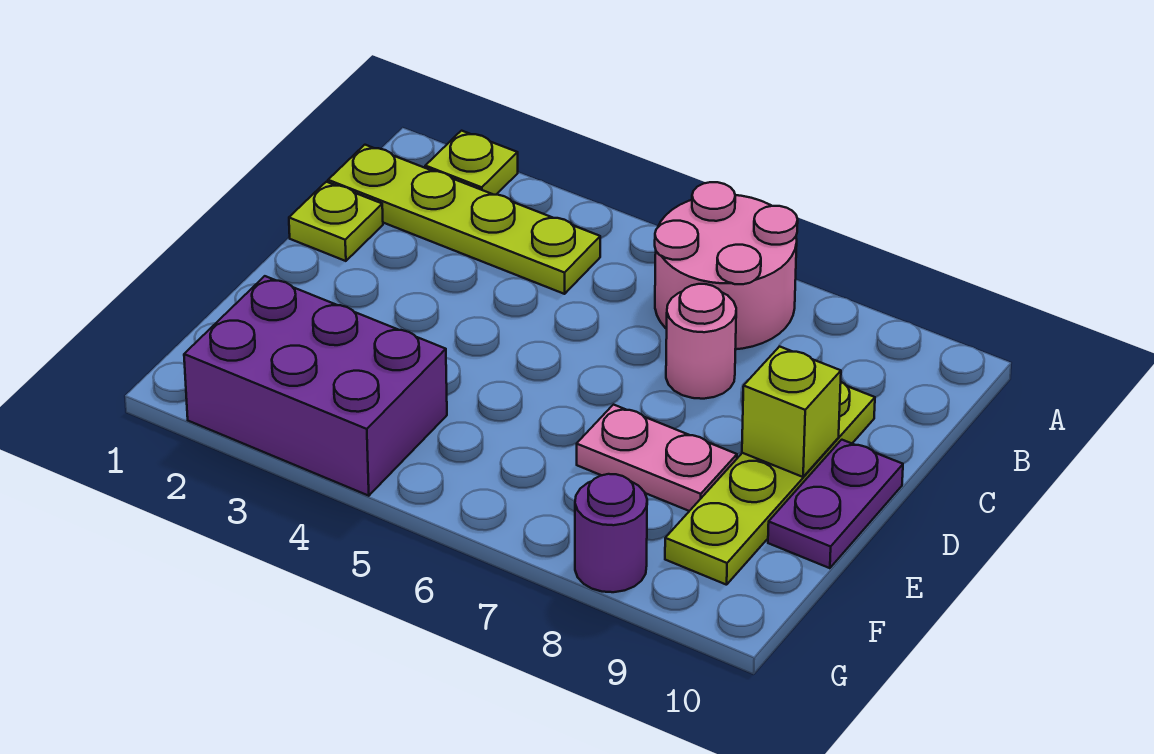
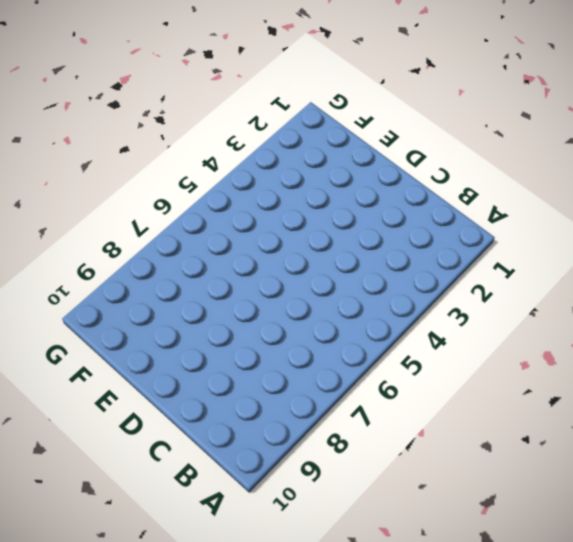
none -> lime plate A2 level 1
none -> pink round brick A6:B7 level 1

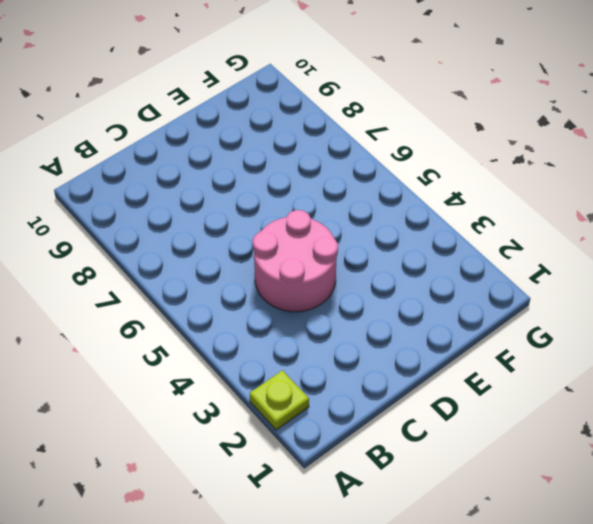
pink round brick C4:D5 level 1 -> pink round brick A6:B7 level 1
none -> lime plate B1:B4 level 1
none -> lime plate C1 level 1

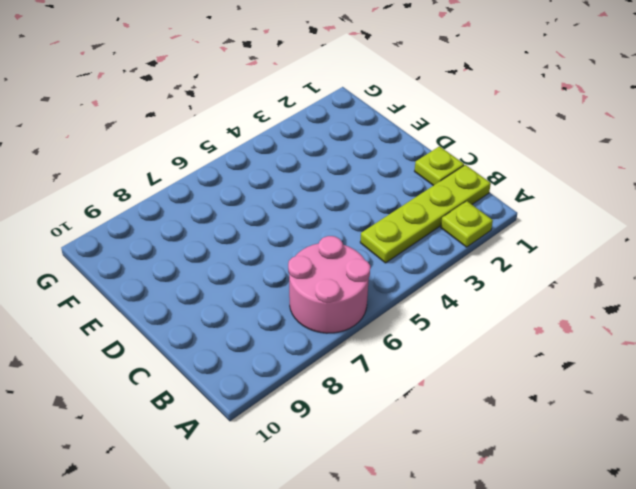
none -> pink round brick C7 level 1
none -> lime plate C9:F9 level 1

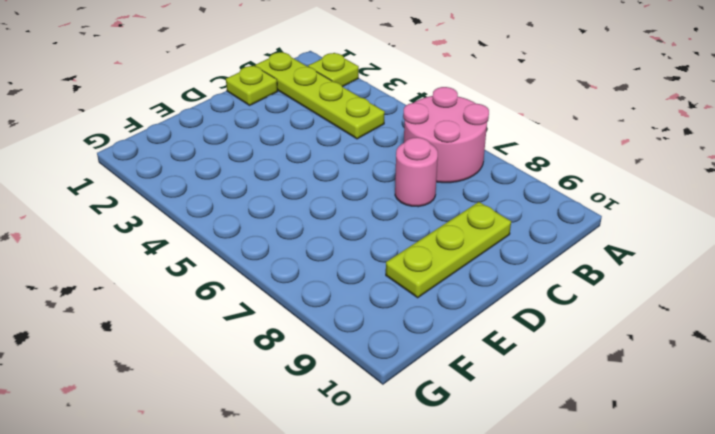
lime plate C9:E9 level 1 -> lime plate C9:F9 level 1
none -> purple plate D10:E10 level 1
none -> pink plate E7:E8 level 1

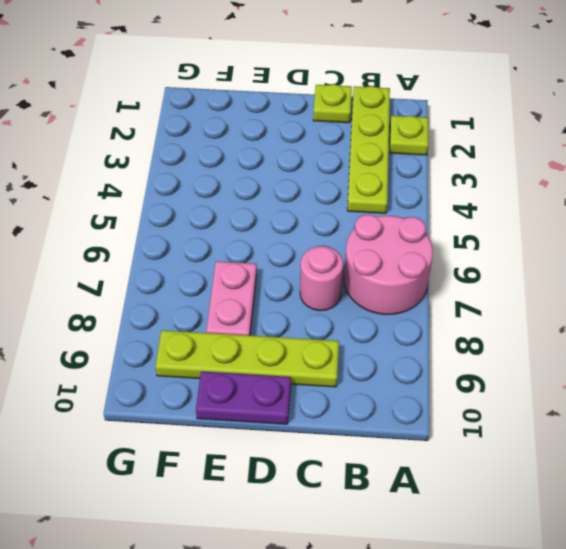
none -> purple brick F2:G4 level 1
none -> purple round brick G8 level 1

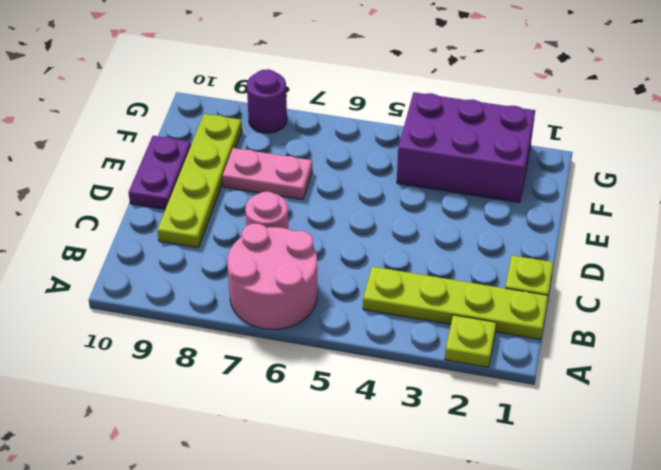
none -> lime brick D9 level 2

